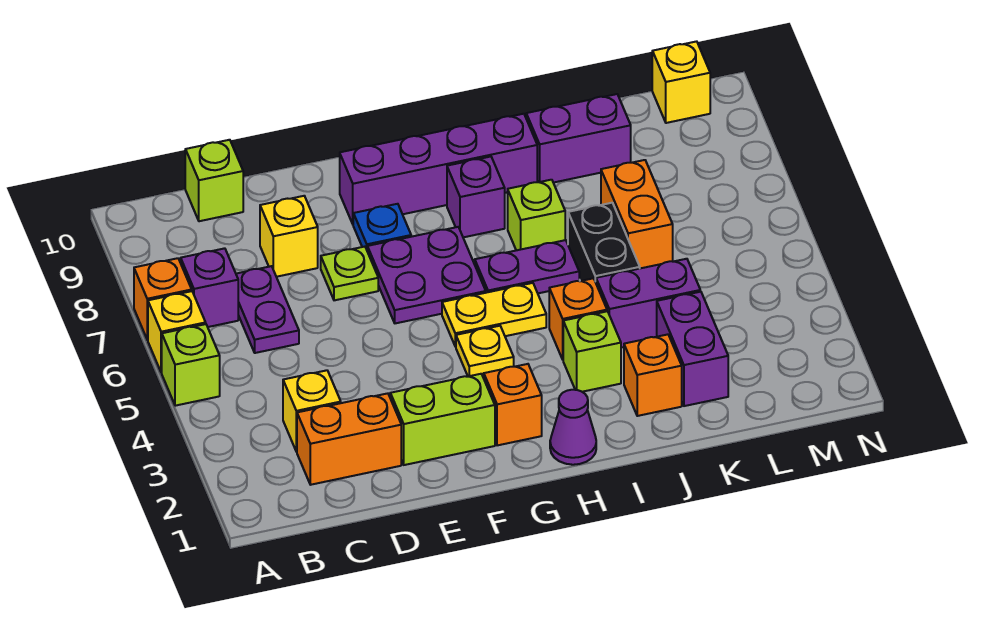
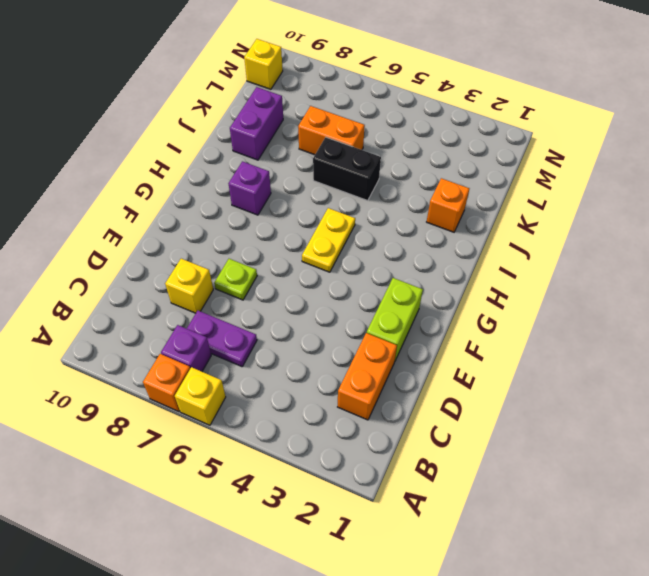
none -> lime brick A5 level 1
none -> yellow brick C3 level 1
none -> lime brick C10 level 1
none -> purple plate F6:G7 level 1

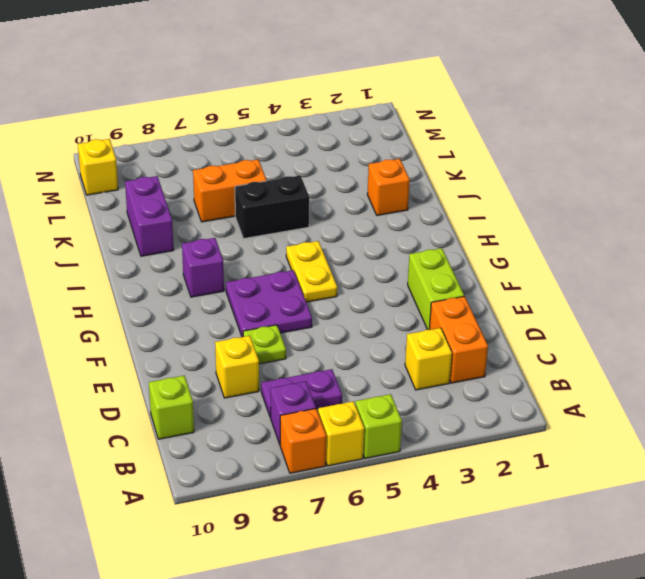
none -> blue plate F8 level 1
none -> purple brick F9:I9 level 1
none -> orange brick G2 level 1
none -> yellow plate G4 level 1

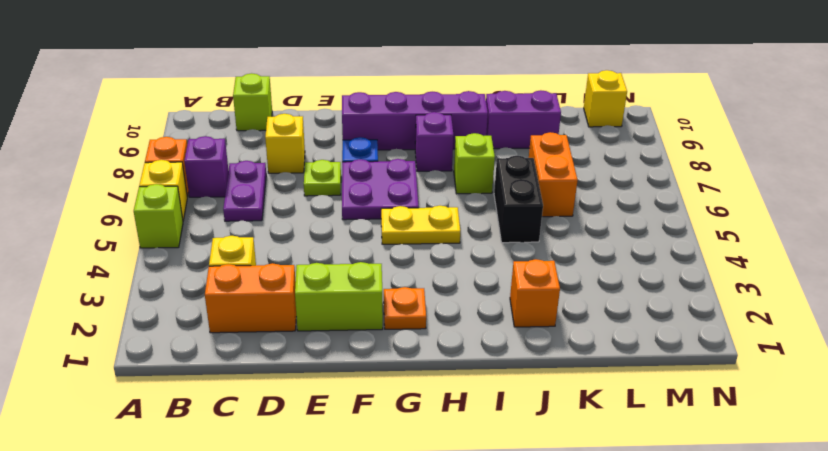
orange plate G2 level 1 -> orange brick G2 level 1
none -> yellow plate G4 level 1
none -> purple cone H1 level 1
none -> purple plate H6:I6 level 1
none -> lime brick I3 level 1

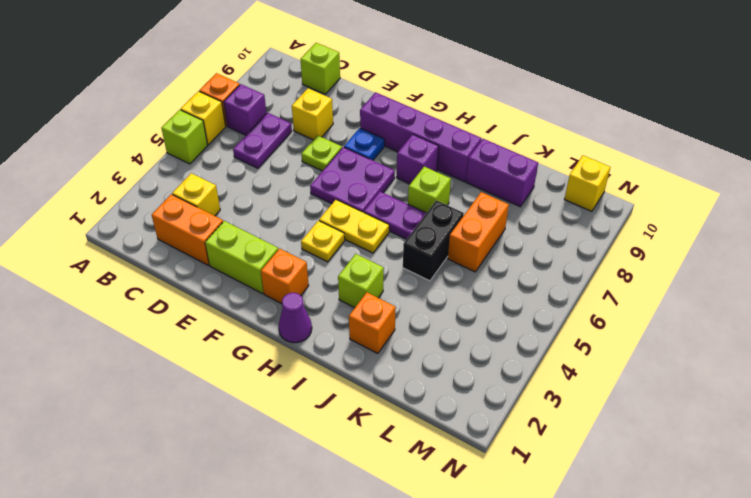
none -> orange brick I4 level 1
none -> purple brick J4:K4 level 1
none -> purple brick K2:K3 level 1

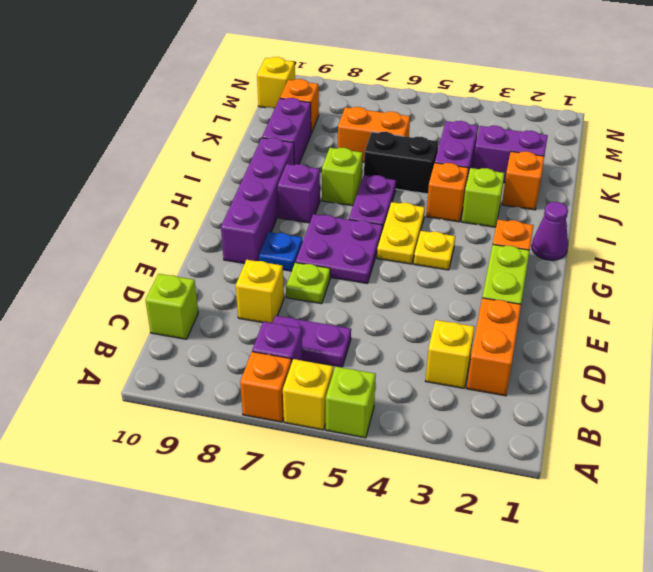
orange brick L9 level 1 -> none

